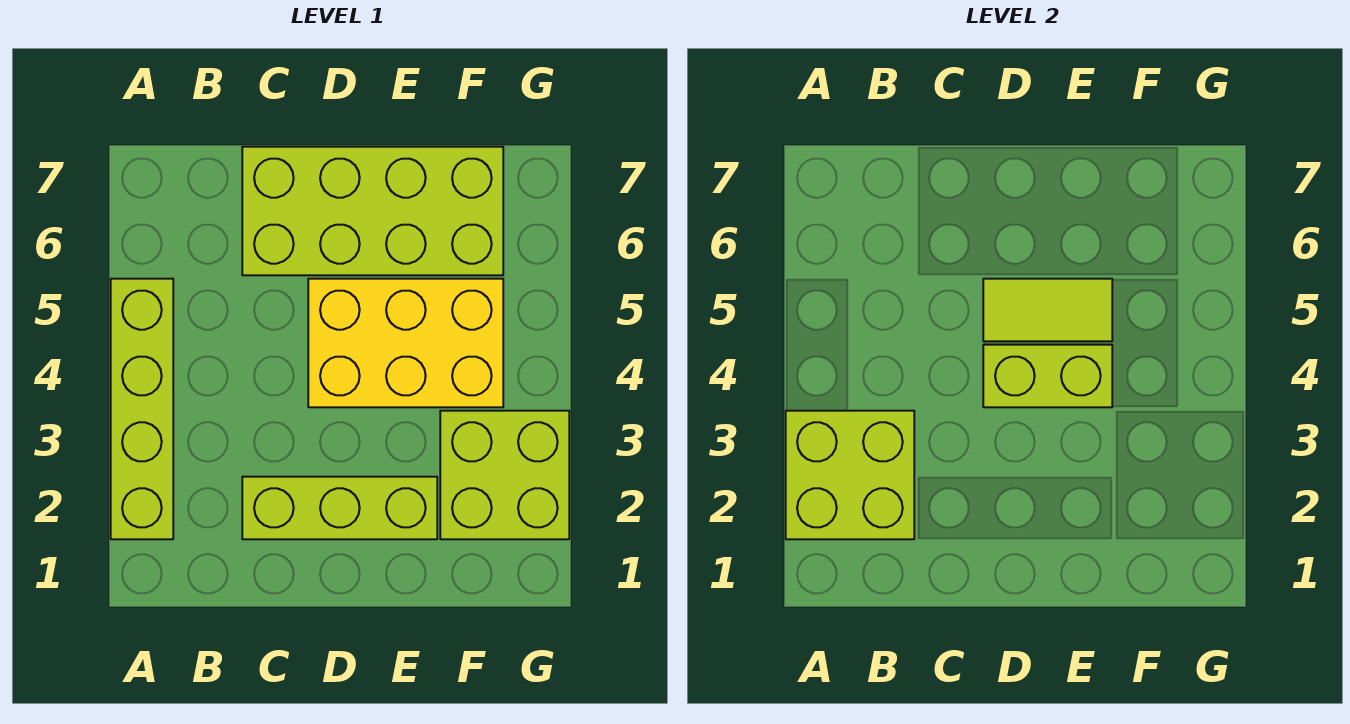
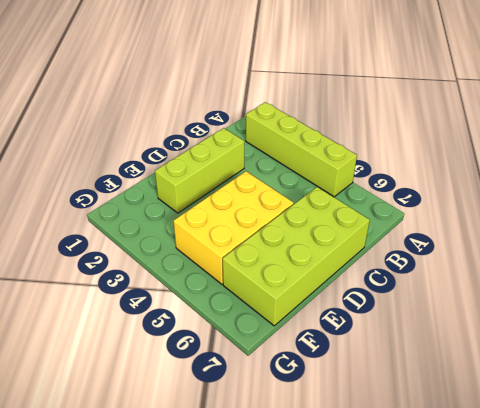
none -> lime brick F2:G3 level 1
none -> lime brick A2:B3 level 2

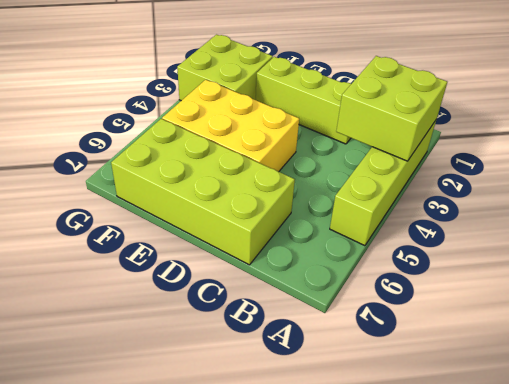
none -> lime brick D4:E4 level 2
none -> lime tile D5:E5 level 2

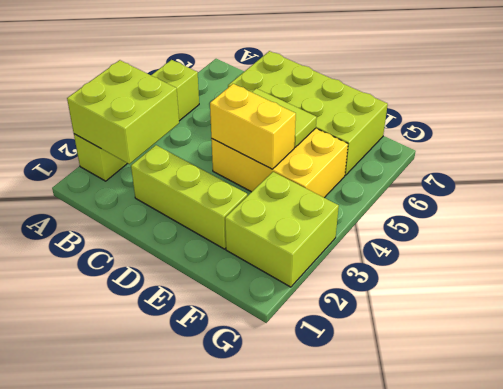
yellow brick D4:E4 level 2 -> lime brick D4:E4 level 2

